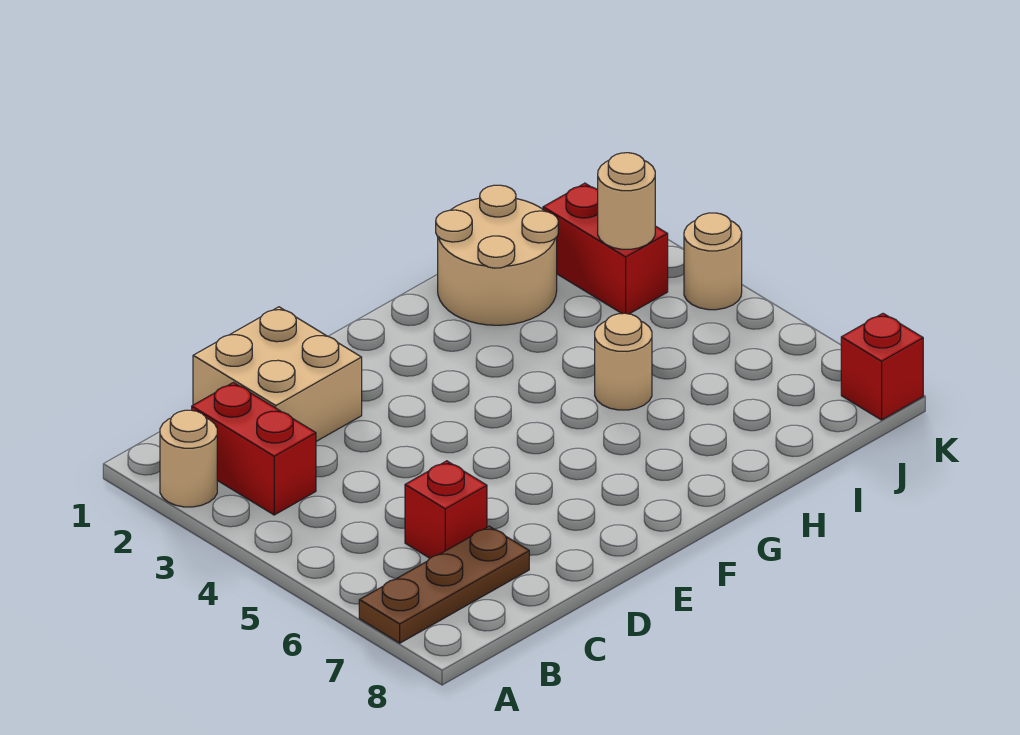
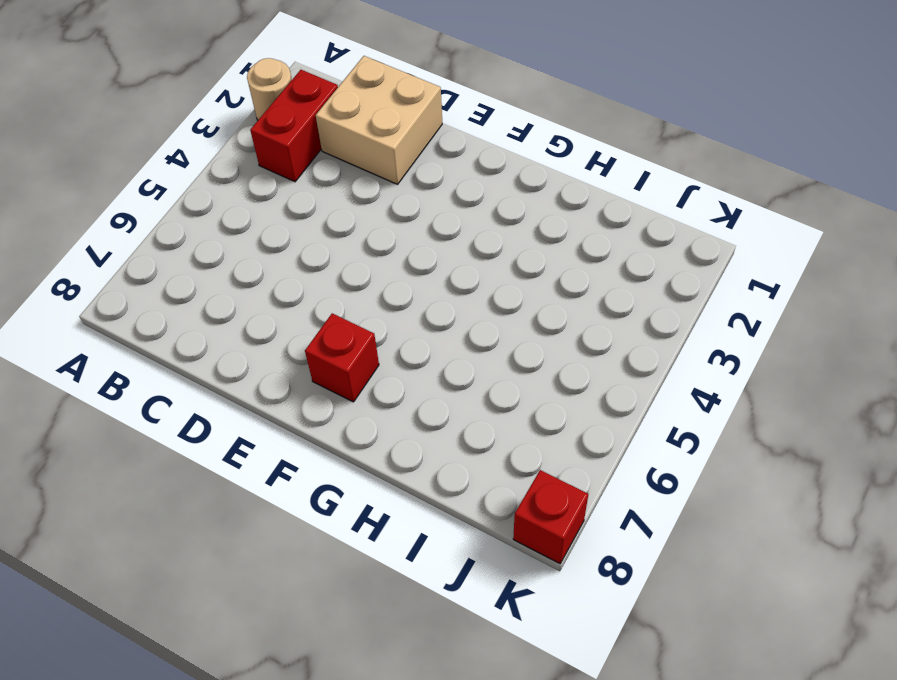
red brick F7 level 1 -> red brick C6 level 1
none -> brown plate A7:C7 level 1
none -> tan round brick H1:I2 level 1

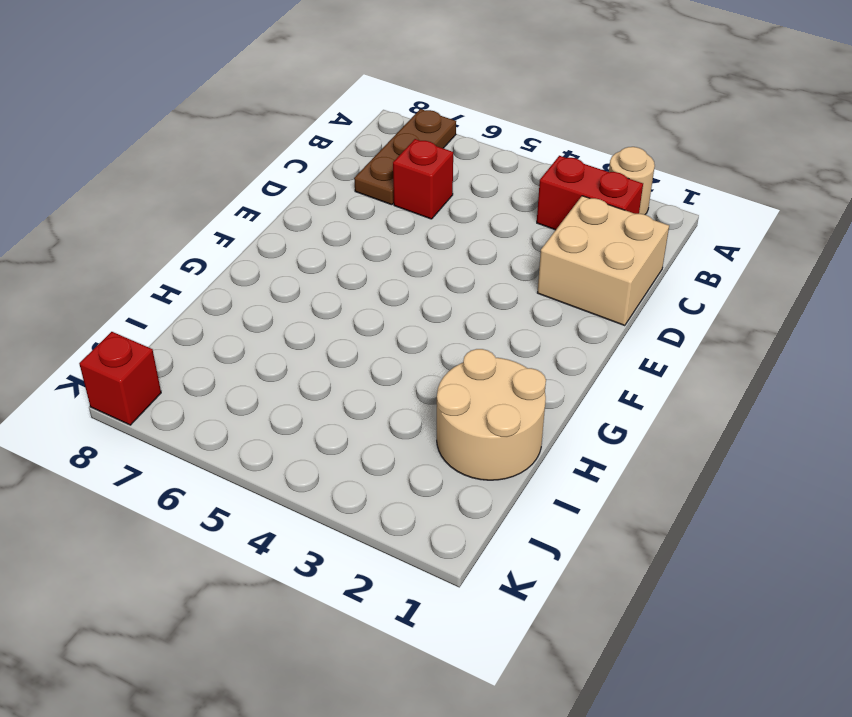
none -> tan round brick H5 level 1
none -> red brick J2:J3 level 1

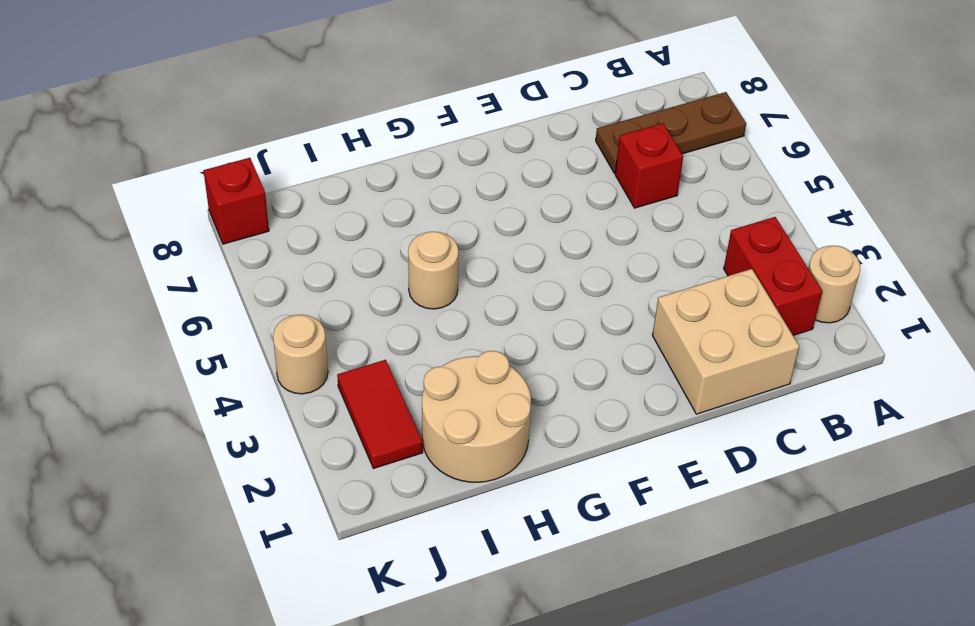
red tile J2:J3 level 1 -> red brick J2:J3 level 1
none -> tan round brick J3 level 2

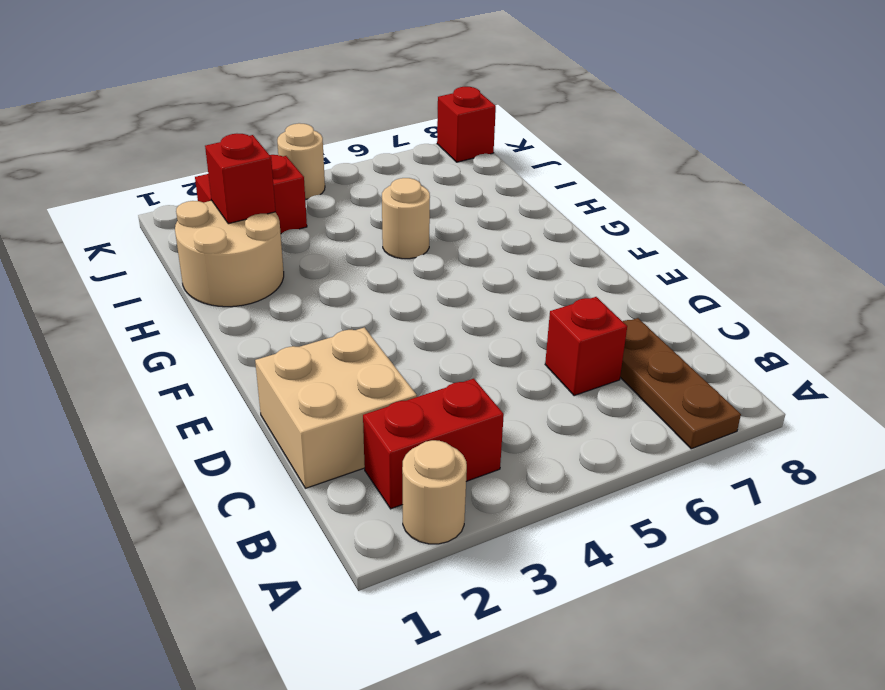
red brick I2 level 2 -> none
none -> tan round brick J3 level 2

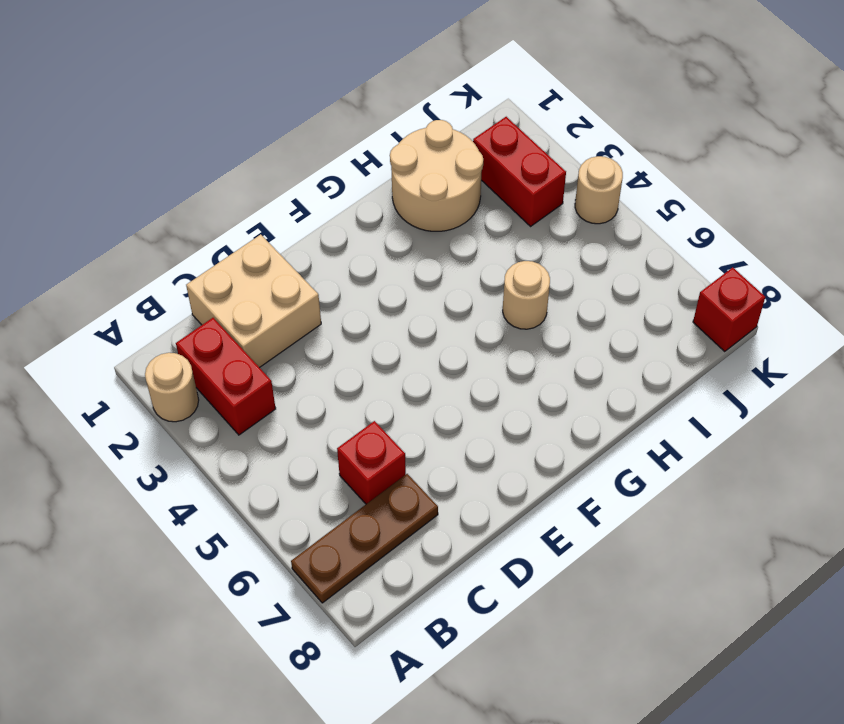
none -> tan round brick J3 level 2

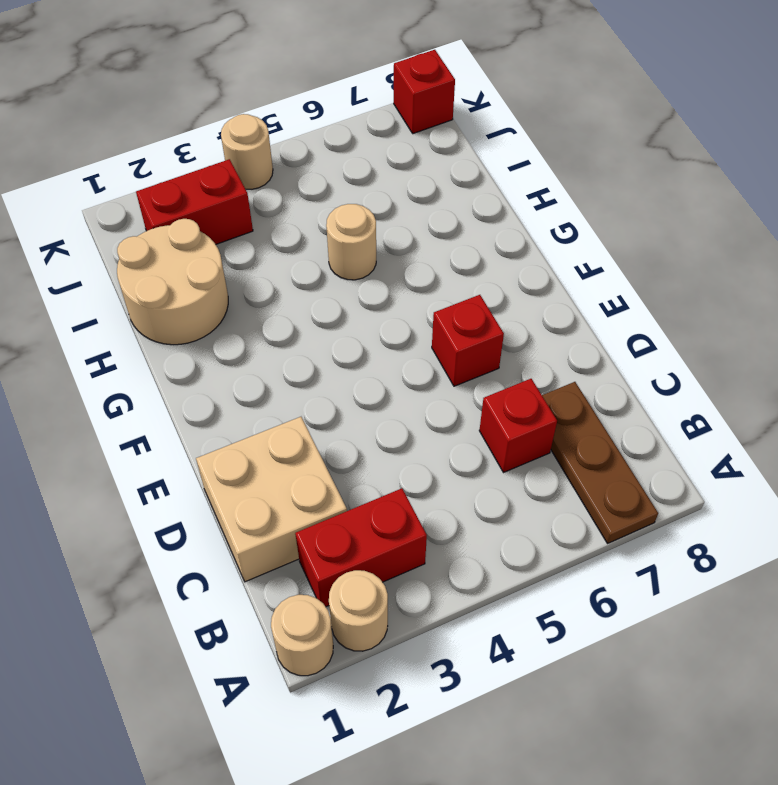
tan round brick A1 level 1 -> tan round brick J3 level 2
red brick E6 level 1 -> none

